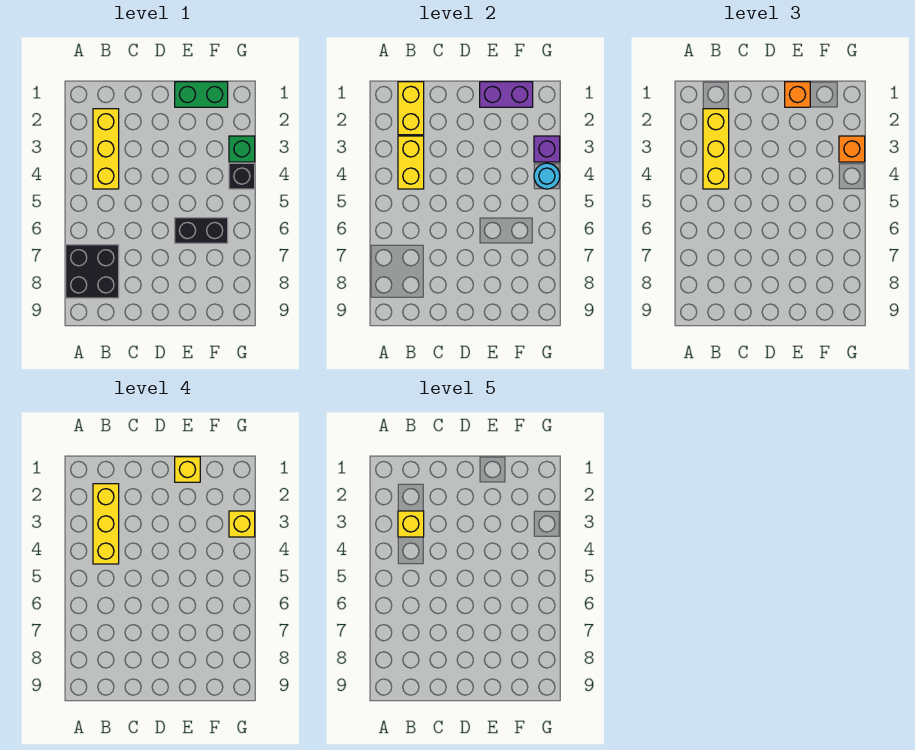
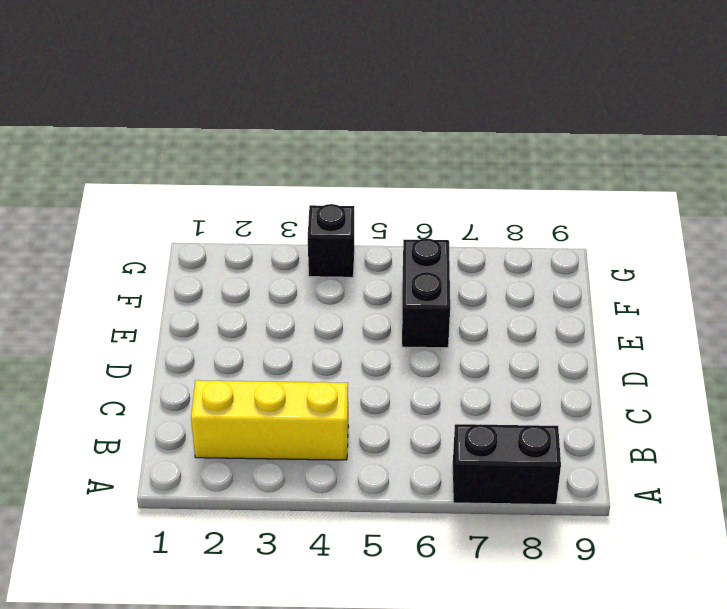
black brick A7:A8 level 1 -> black brick A7:B8 level 1
none -> green brick E1:F1 level 1
none -> green brick G3 level 1
none -> yellow brick B1:B2 level 2

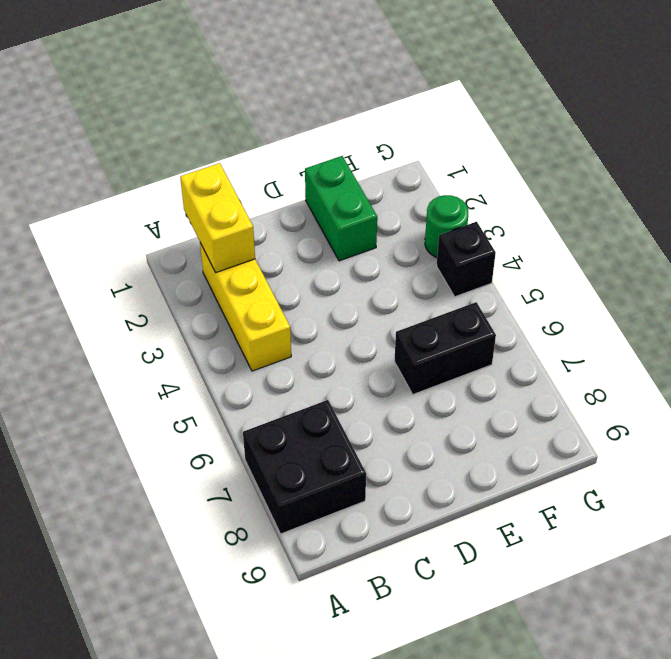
green brick E1:E2 level 1 -> green brick E1:F1 level 1
green round brick G3 level 1 -> green brick G3 level 1
none -> yellow brick B3:B4 level 2
none -> purple brick E1:F1 level 2
none -> purple brick G3 level 2

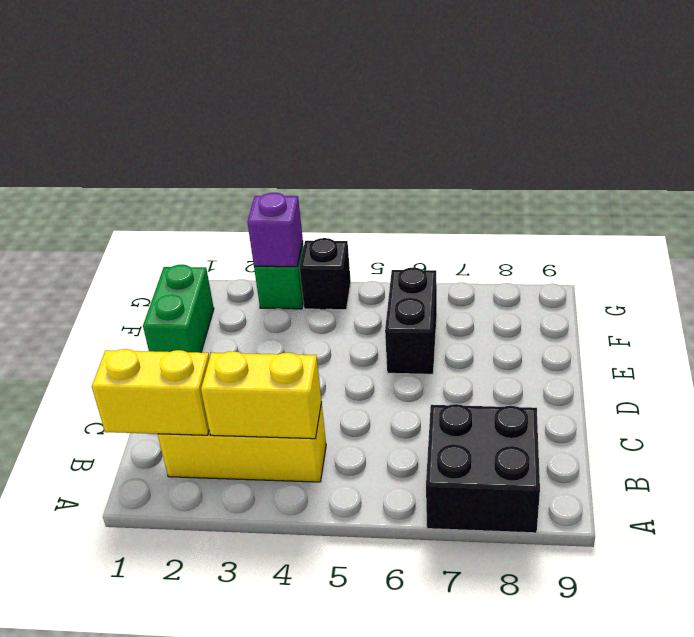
none -> purple brick E1:F1 level 2
none -> cyan round brick G4 level 2
none -> yellow brick B2:B4 level 3

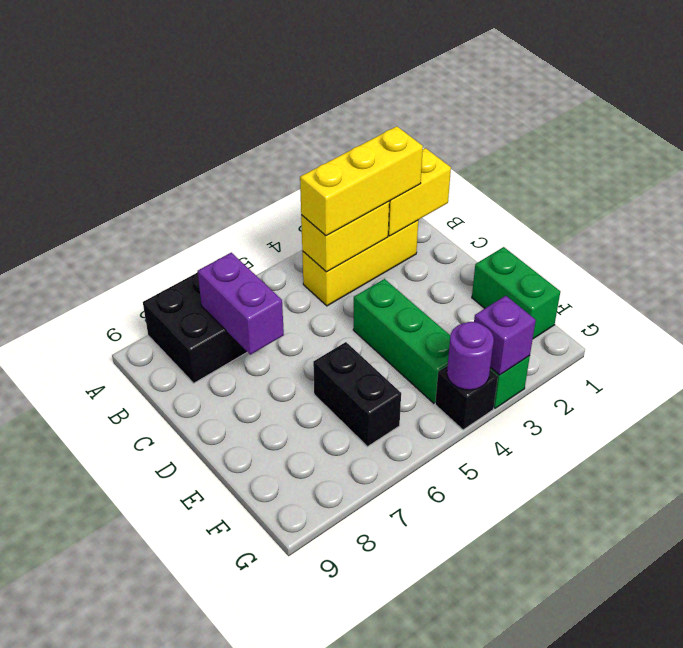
purple brick B7:C7 level 2 -> purple brick E1:F1 level 2
green brick D4:F4 level 1 -> none
purple round brick G4 level 2 -> cyan round brick G4 level 2
none -> orange brick E1 level 3
none -> orange brick G3 level 3
none -> yellow brick B2:B4 level 4

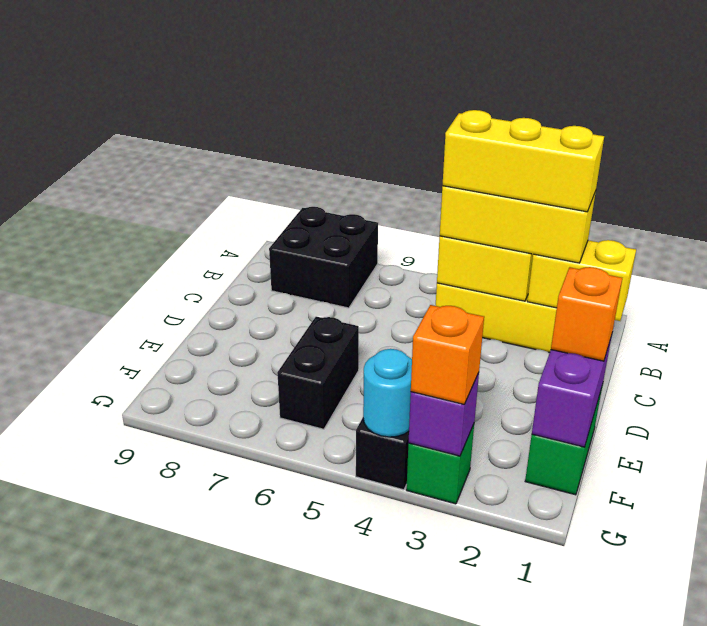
none -> yellow brick E1 level 4
none -> yellow brick G3 level 4
none -> yellow brick B3 level 5

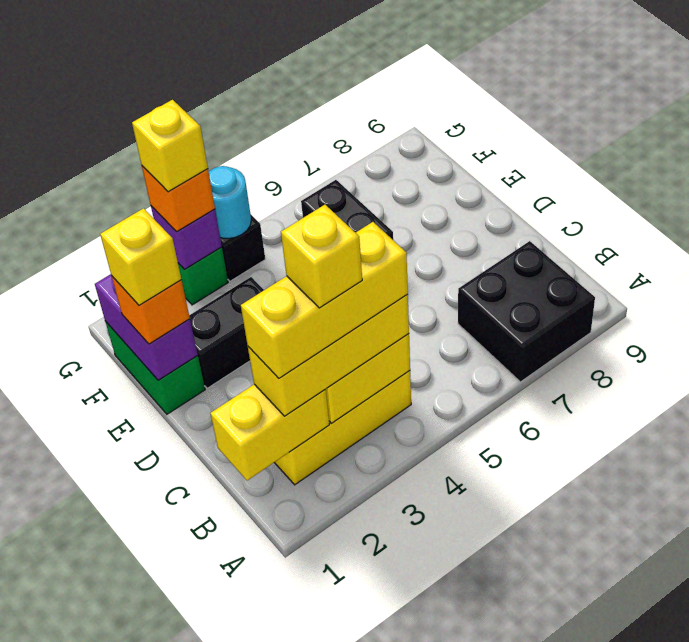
black brick E2:E3 level 1 -> none

